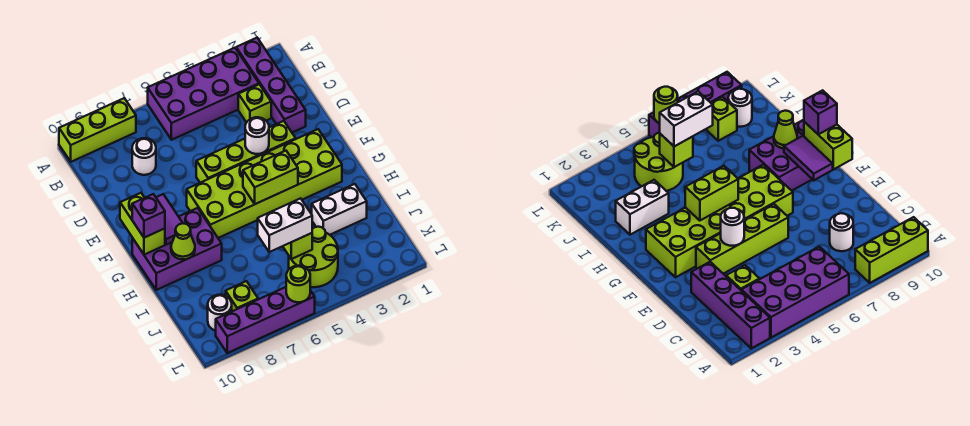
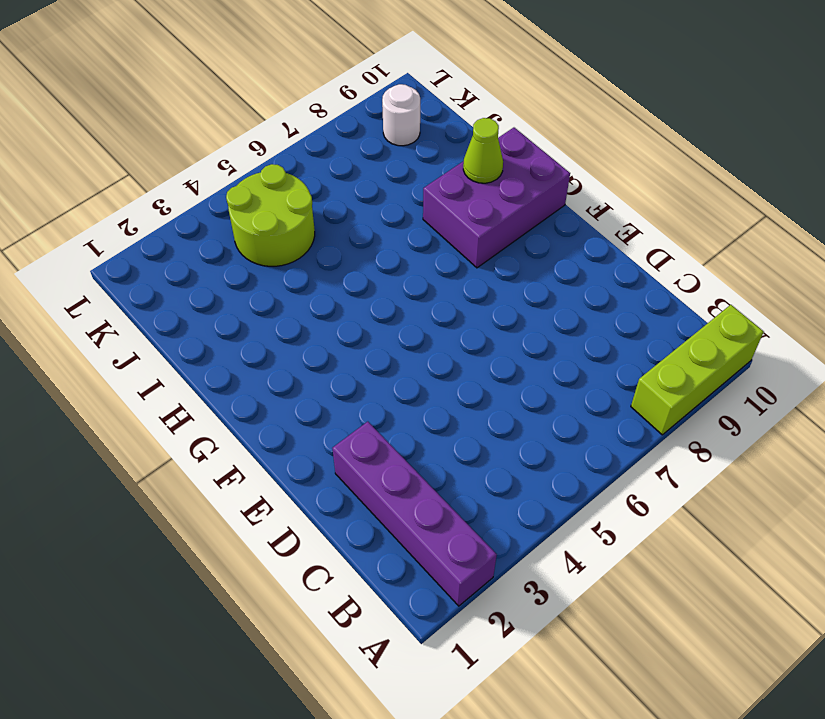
none -> purple brick A3:B6 level 1
none -> lime brick C3 level 1
none -> white round brick C8 level 1

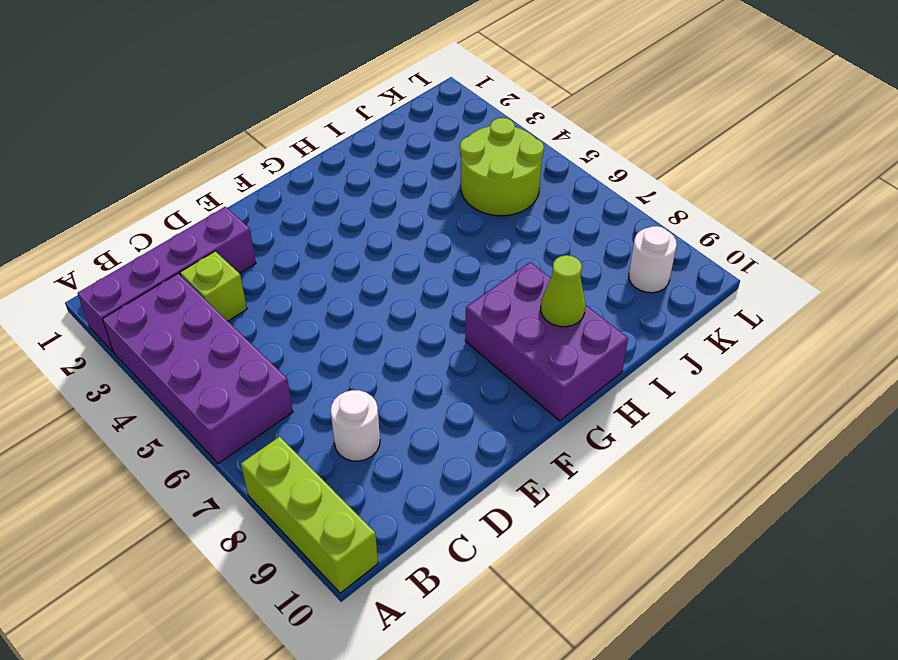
none -> lime brick E3:E6 level 1
none -> lime brick F2:G7 level 1
none -> white brick I2:I3 level 1

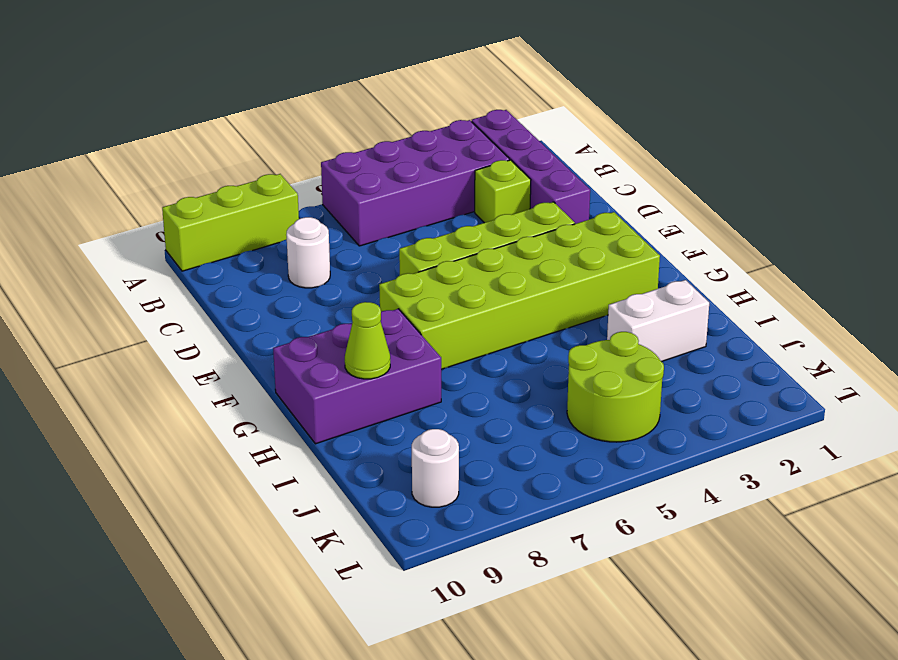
none -> lime brick K8 level 1
none -> purple brick L6:L9 level 1
none -> white round brick E4 level 2

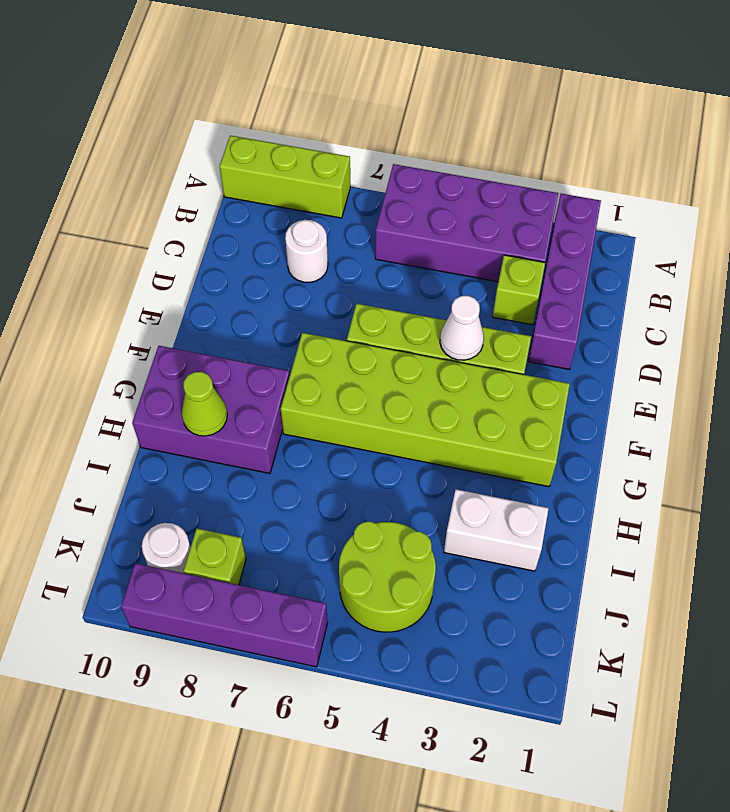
white cone E4 level 2 -> white round brick E4 level 2
none -> purple tile F9:G9 level 2
none -> lime brick F10:G10 level 2
none -> lime brick G4:G5 level 2

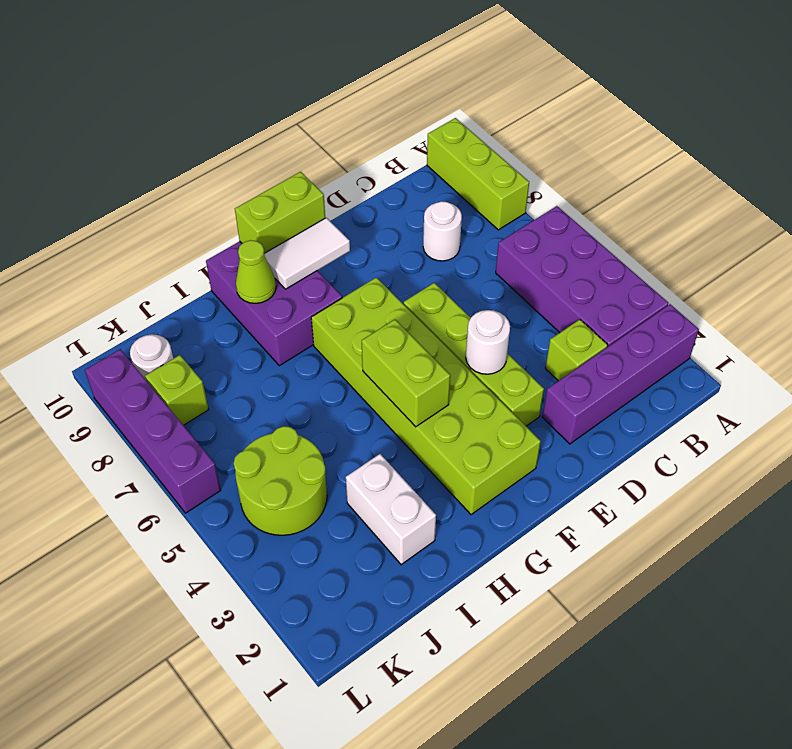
white tile F9:G9 level 2 -> purple tile F9:G9 level 2
none -> lime brick J5 level 2
none -> lime round brick L6 level 2
none -> purple brick G10 level 3

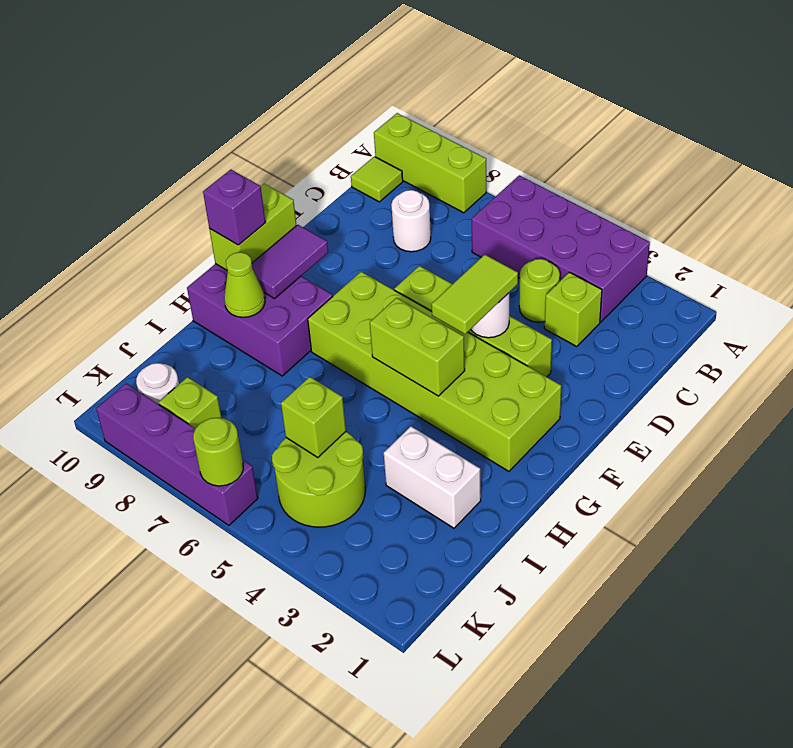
lime tile B10 level 1 -> none
lime round brick C4 level 1 -> none
lime tile E4:F4 level 3 -> none
none -> purple brick A2:D2 level 1
none -> white brick J5:J6 level 3

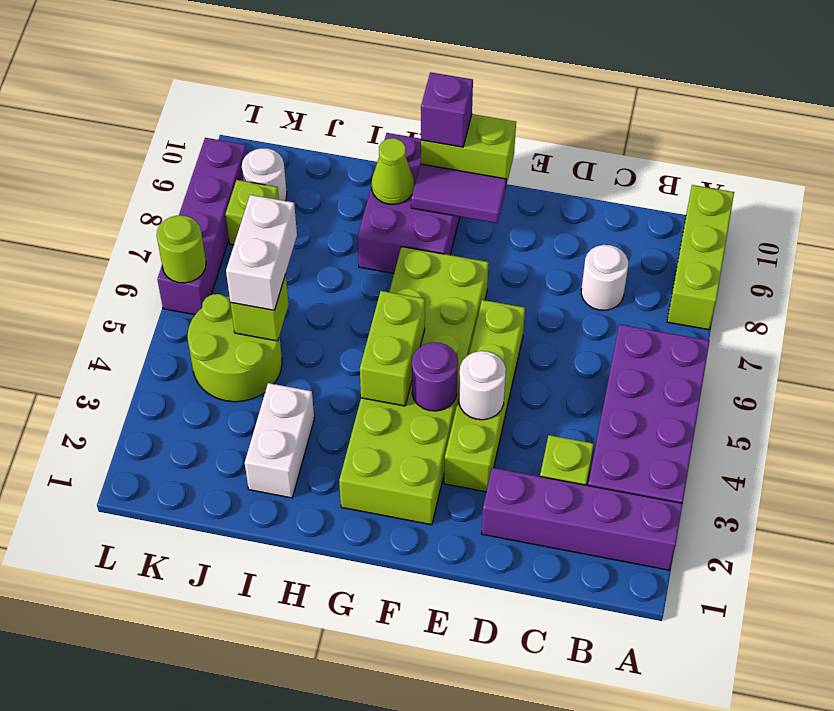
purple round brick F4 level 2 -> none

